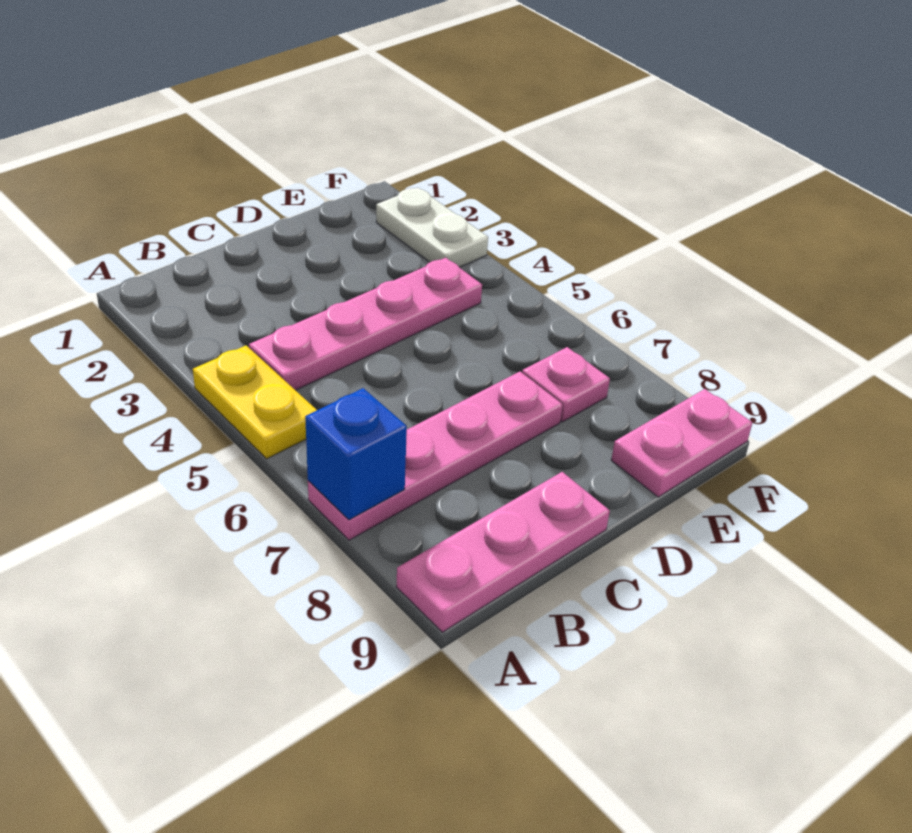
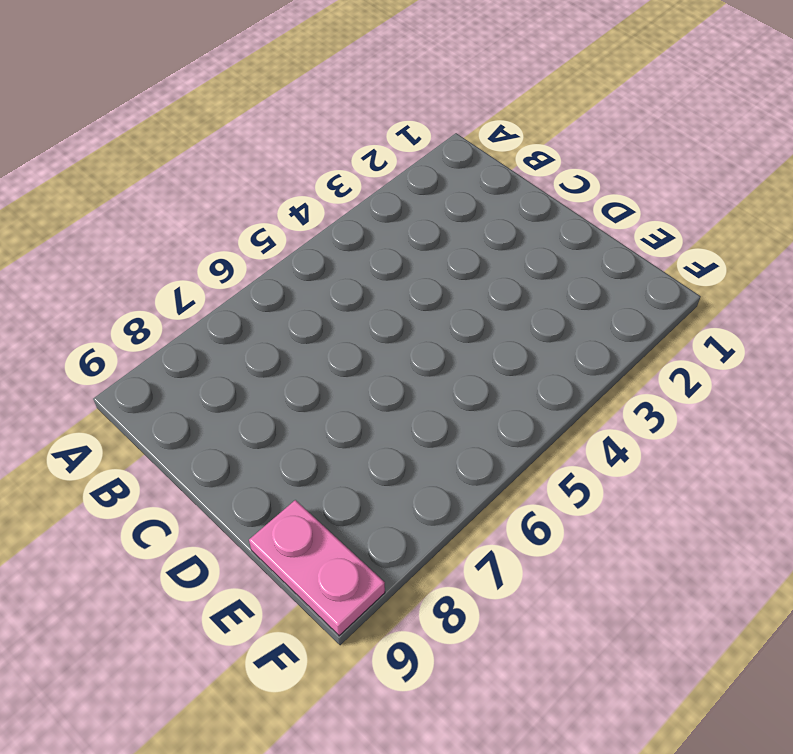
none -> yellow plate A4:A5 level 1
none -> pink plate A7:D7 level 1

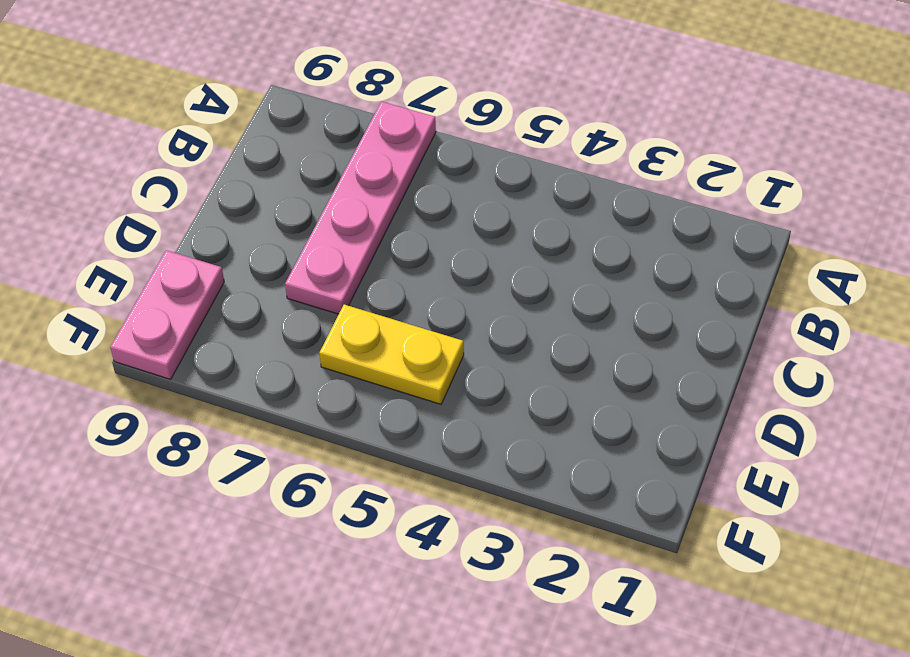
yellow plate E5:E6 level 1 -> yellow plate A4:A5 level 1
none -> pink plate A9:C9 level 1
none -> pink plate B4:E4 level 1

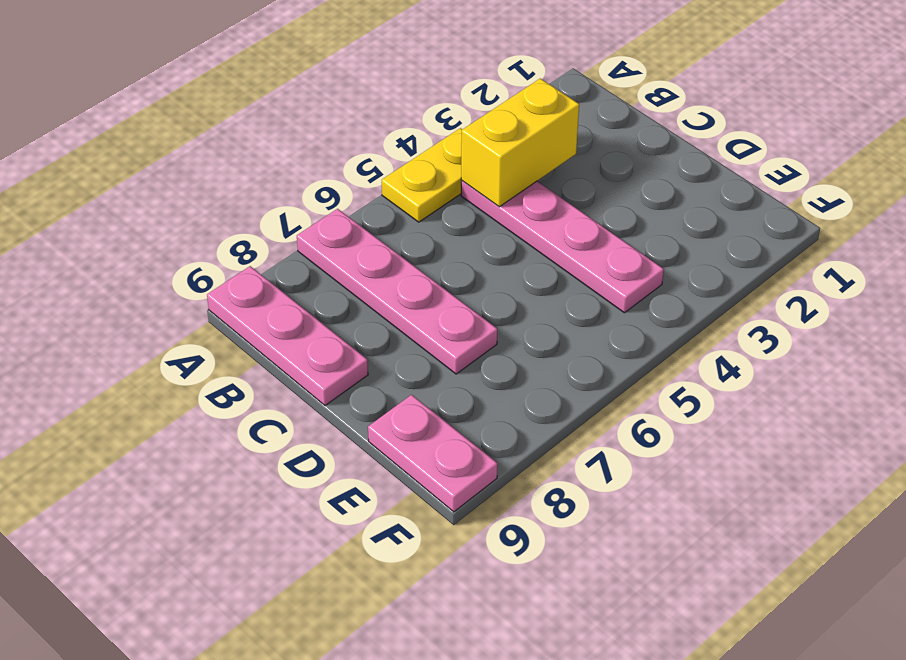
yellow brick B3:B4 level 2 -> none
none -> pink plate E7 level 1
none -> white plate F2:F3 level 1

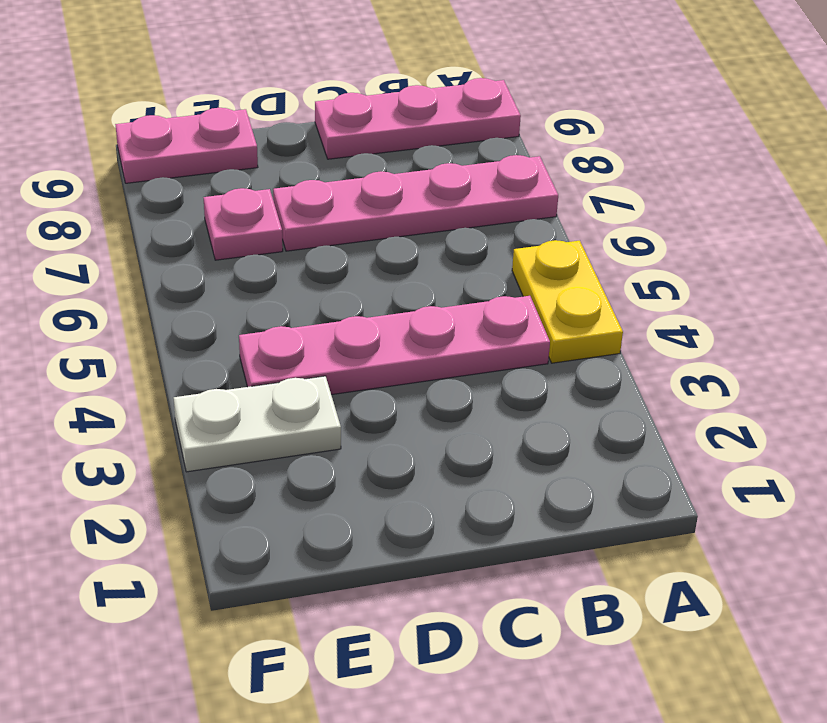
white plate E3:F3 level 1 -> white plate F2:F3 level 1
none -> blue brick A7 level 2

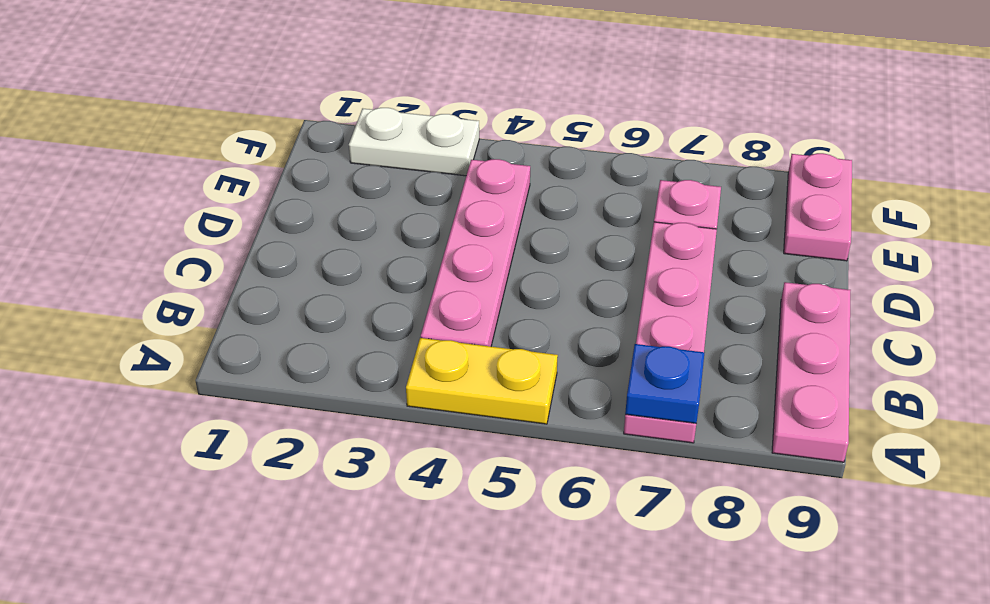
blue plate A7 level 2 -> blue brick A7 level 2

